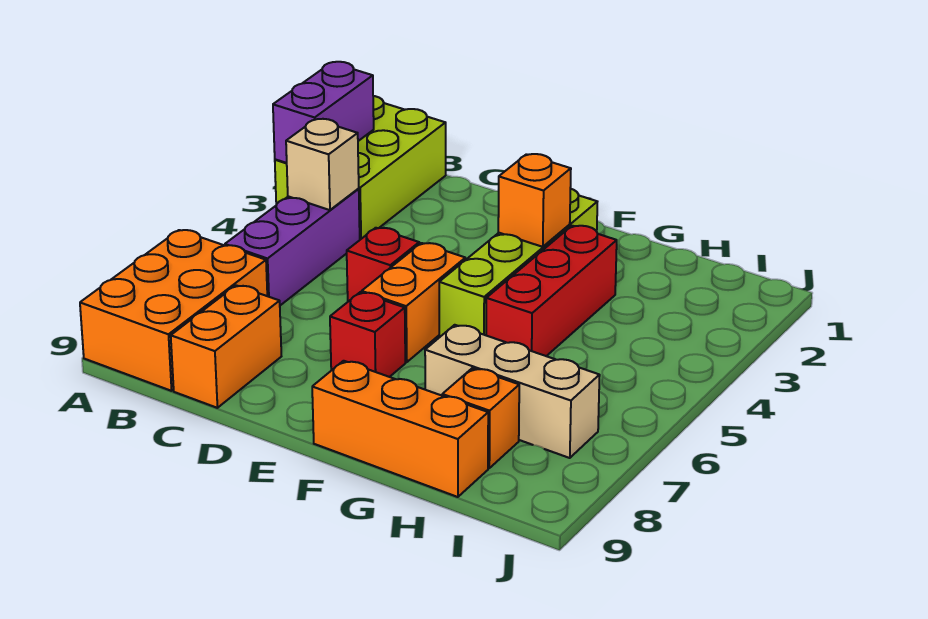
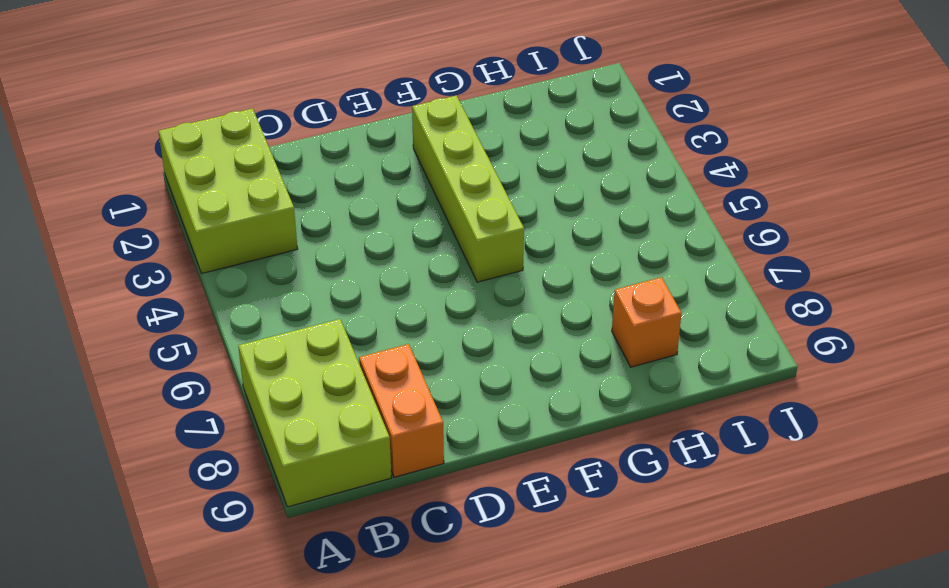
lime brick A7:B9 level 1 -> orange brick A7:B9 level 1
none -> purple brick B4:B6 level 1
none -> red brick D5 level 1
none -> orange brick E5:E6 level 1

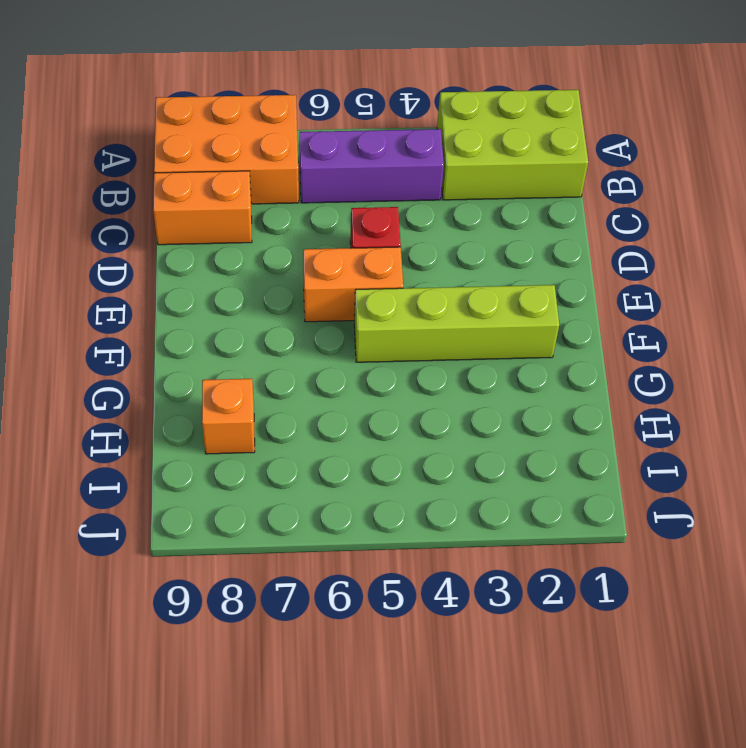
none -> red brick E7 level 1
none -> orange brick F9:H9 level 1
none -> red brick G3:G5 level 1

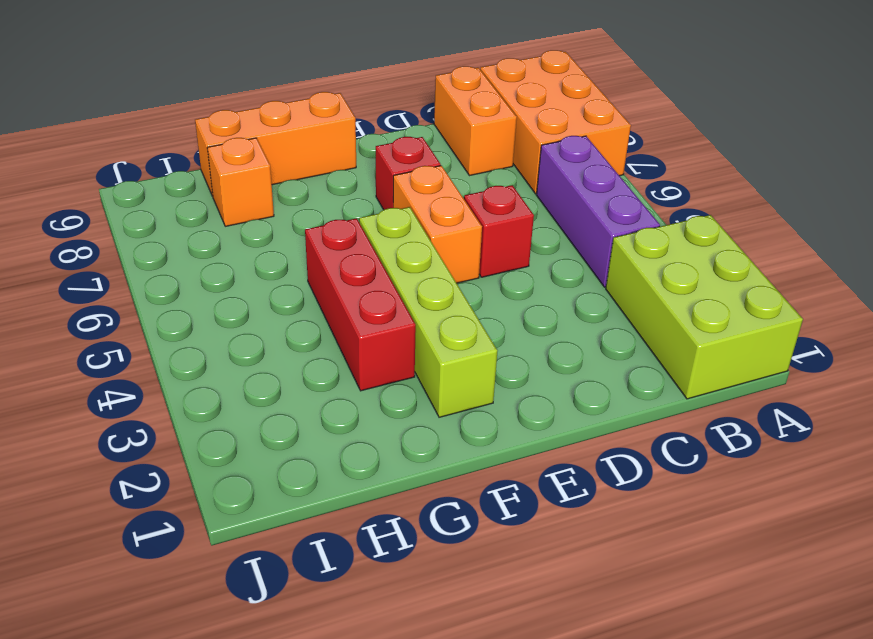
none -> tan brick G7:I7 level 1
none -> purple brick A2:A3 level 2
none -> tan brick B4 level 2

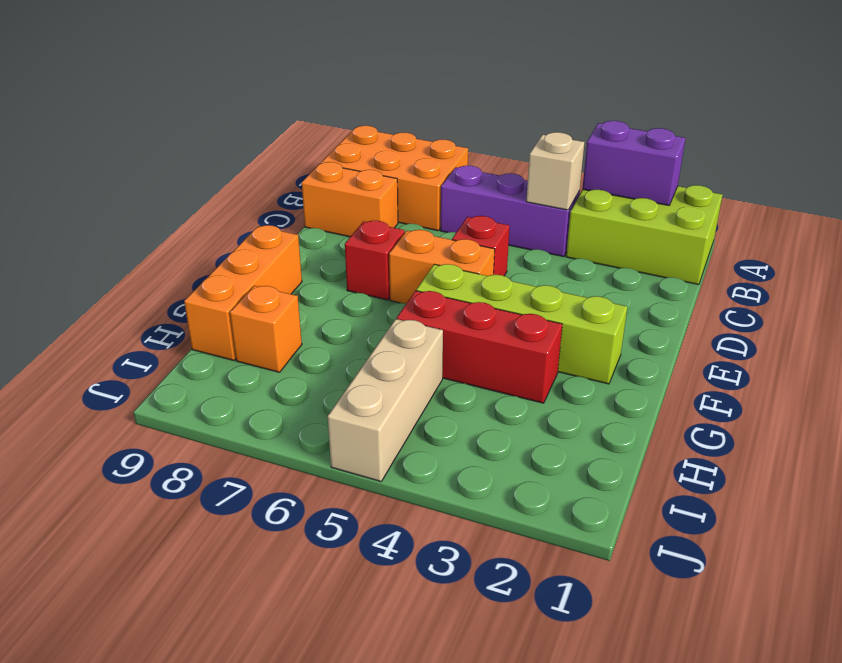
tan brick H5:J5 level 1 -> tan brick G7:I7 level 1
none -> orange brick F3 level 2

